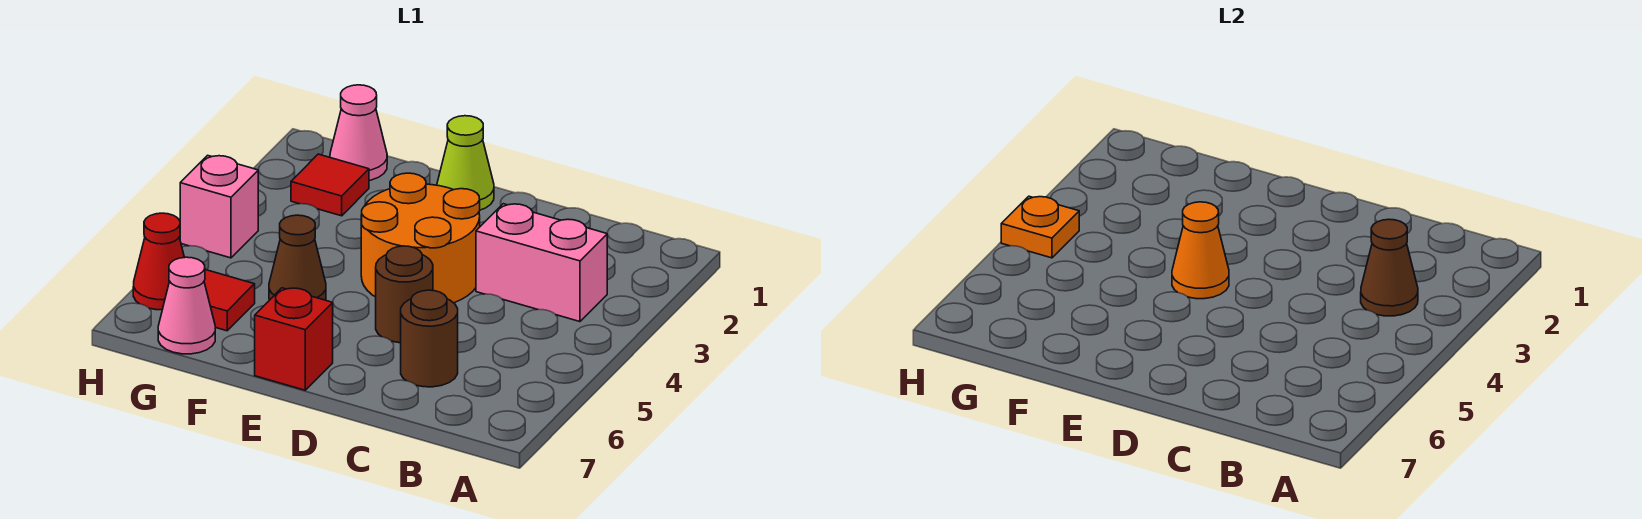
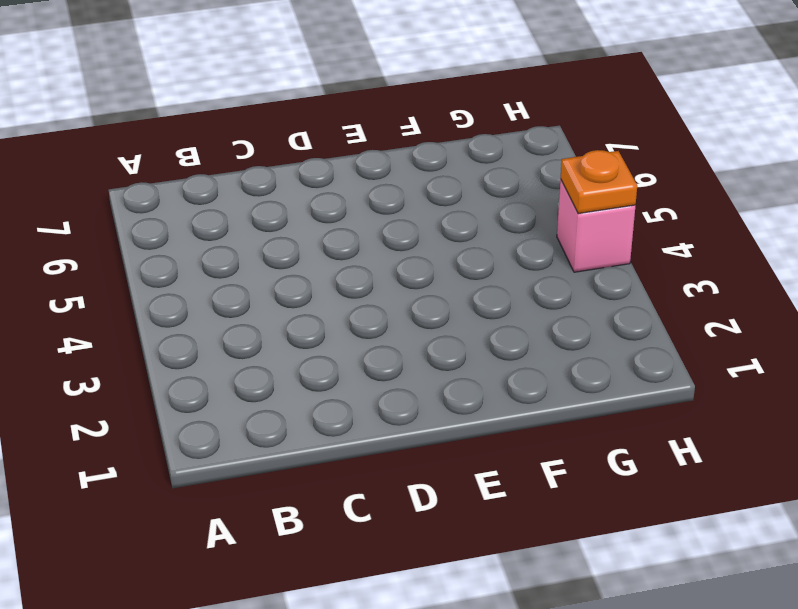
none -> pink brick B3:C3 level 1
none -> brown round brick C6 level 1
none -> orange round brick D3:E4 level 1

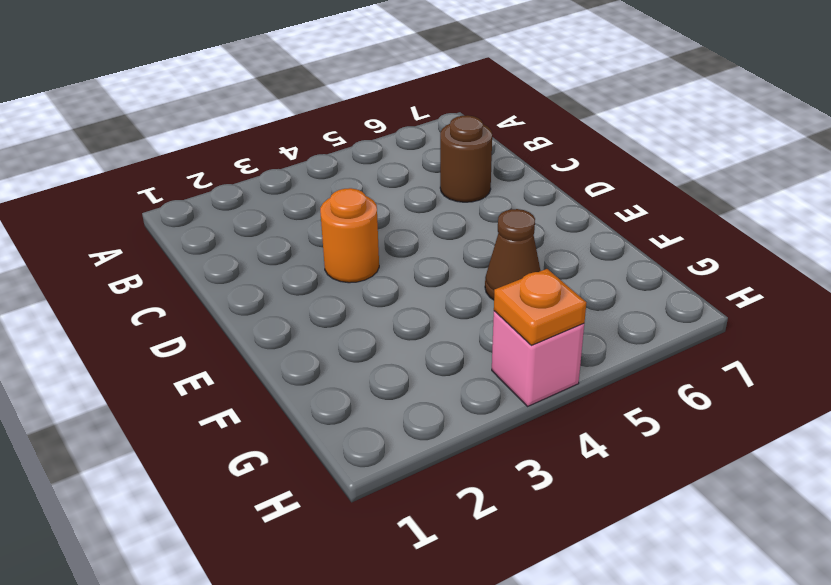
orange round brick D3 level 1 -> orange round brick D3:E4 level 1
none -> pink brick B3:C3 level 1
none -> brown round brick D5 level 1
none -> lime cone E1 level 1

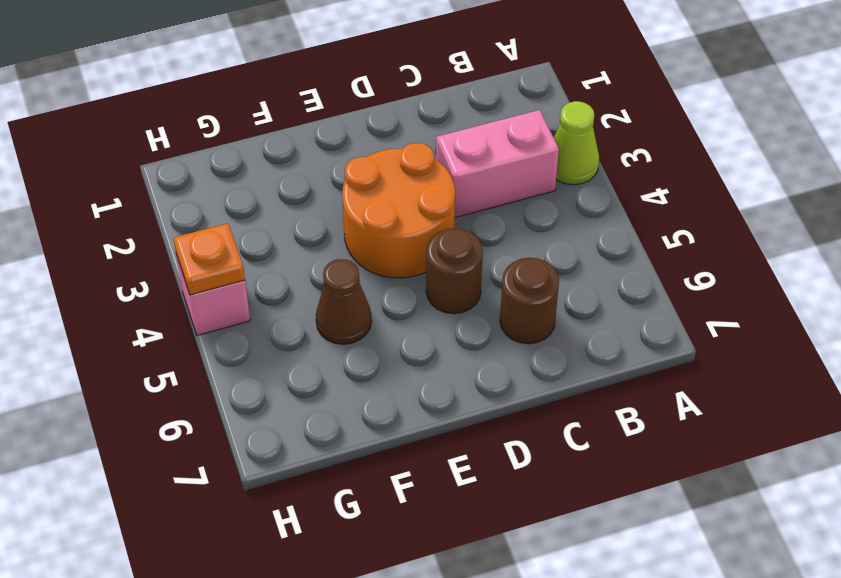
lime cone A3 level 1 -> lime cone E1 level 1
none -> red brick E7 level 1
none -> pink cone G1 level 1
none -> red tile G2 level 1

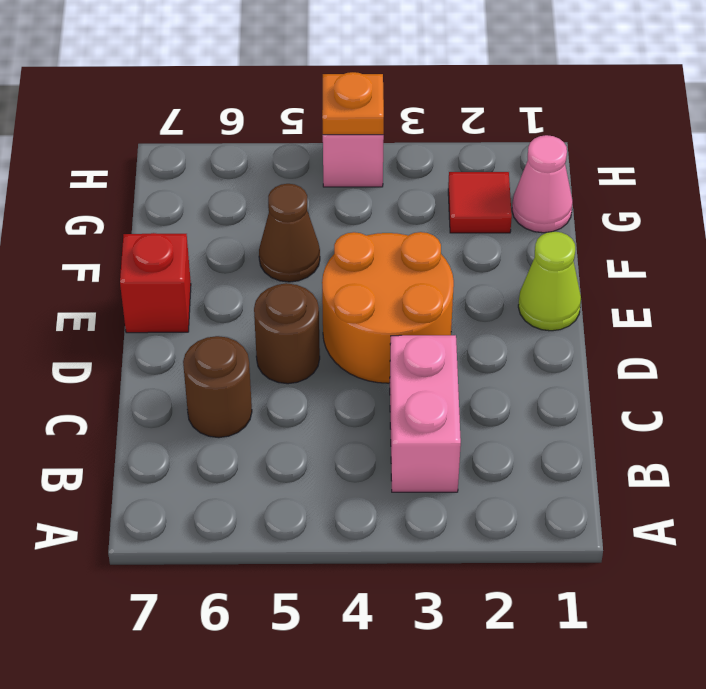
none -> red tile G6 level 1
none -> pink cone G7 level 1
none -> red cone H6 level 1

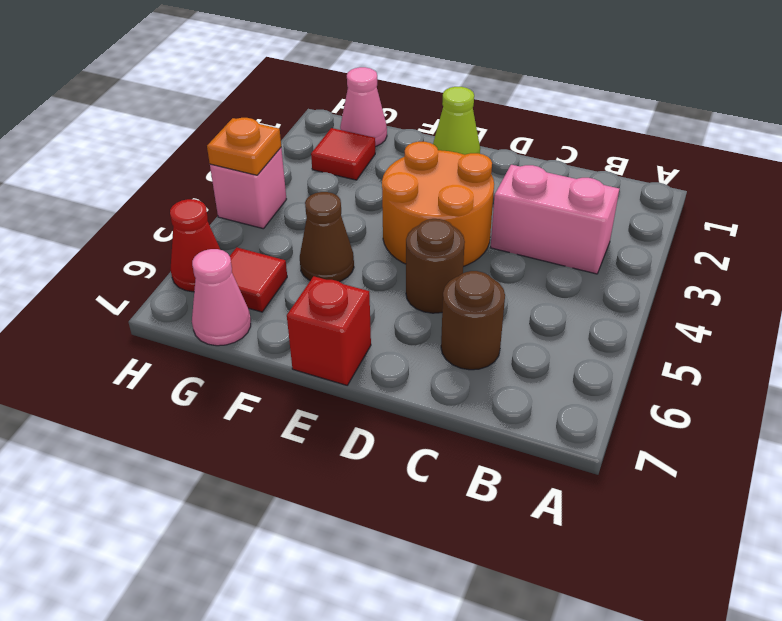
none -> brown cone B3 level 2
none -> orange cone E4 level 2

